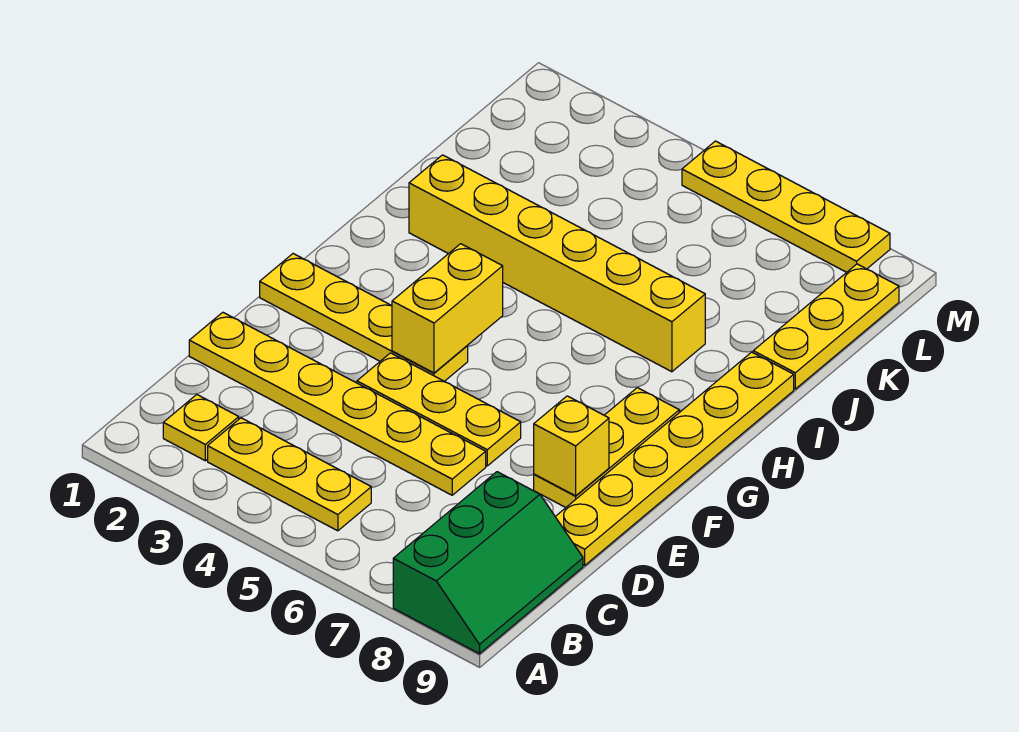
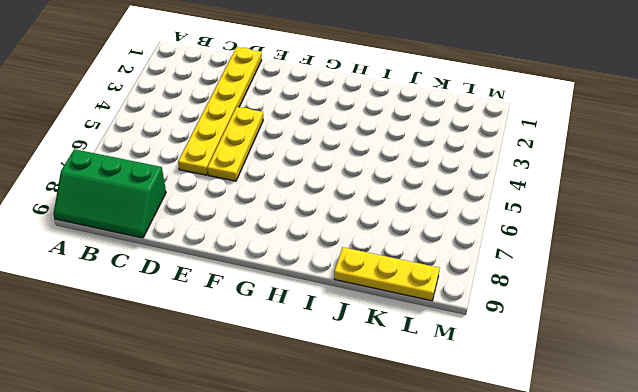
none -> yellow plate B2 level 1
none -> yellow plate B3:B5 level 1
none -> yellow plate D9:I9 level 1

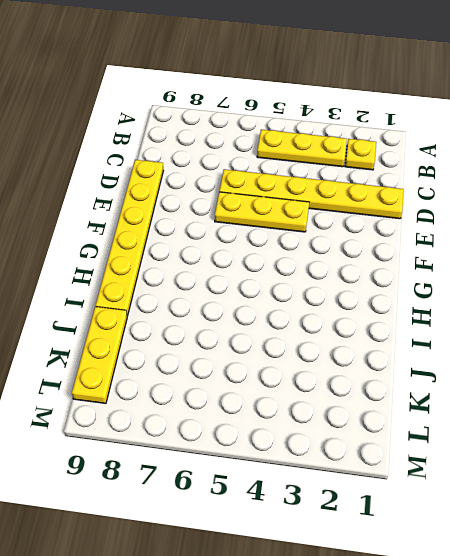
none -> green slope A8:C9 level 1 top 8
none -> yellow plate E8:G8 level 1
none -> yellow plate F1:F4 level 1

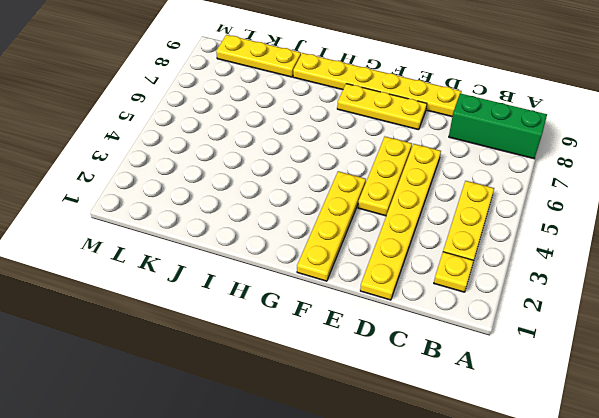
none -> yellow brick I2:I7 level 1
none -> yellow plate M5:M8 level 1
none -> yellow brick E8 level 2

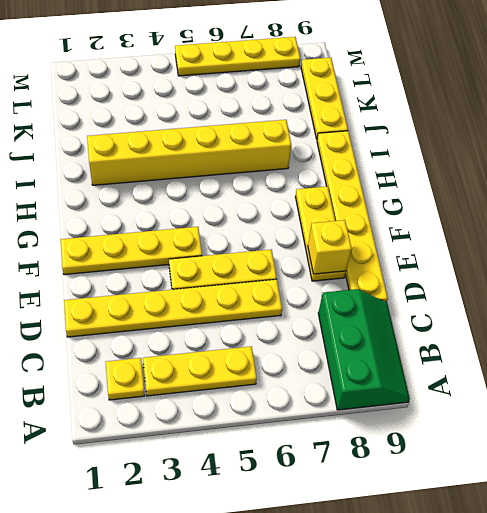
none -> yellow brick F4:G4 level 2

